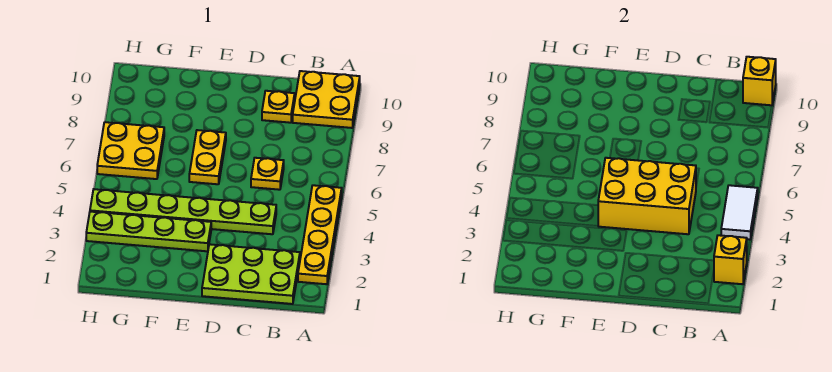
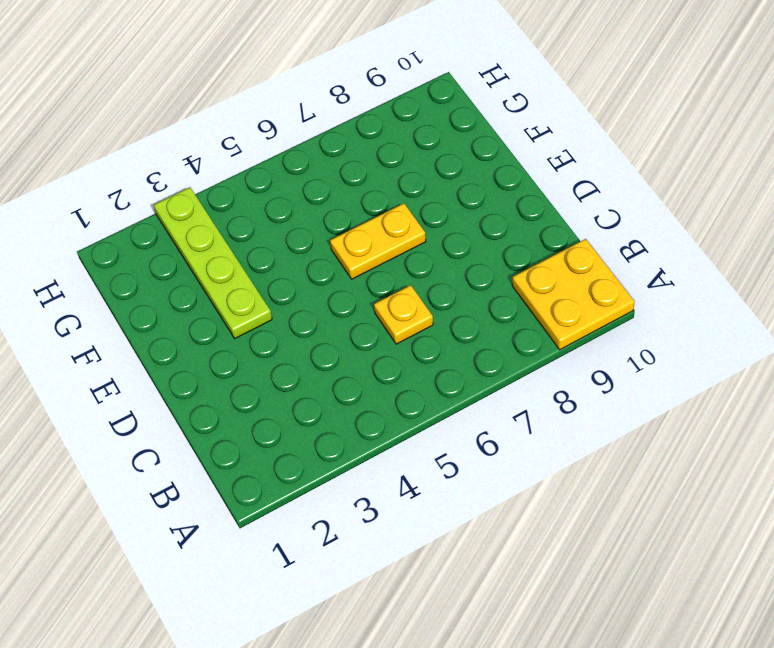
none -> yellow plate A2:A5 level 1
none -> lime plate B1:D2 level 1
none -> lime plate C4:H4 level 1

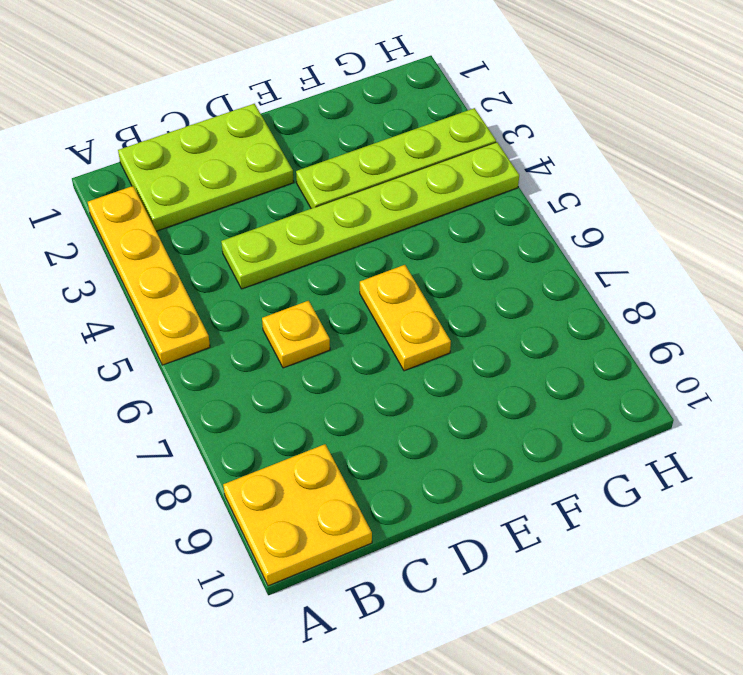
none -> yellow plate C9 level 1
none -> yellow plate G6:H7 level 1
none -> yellow brick A2 level 2

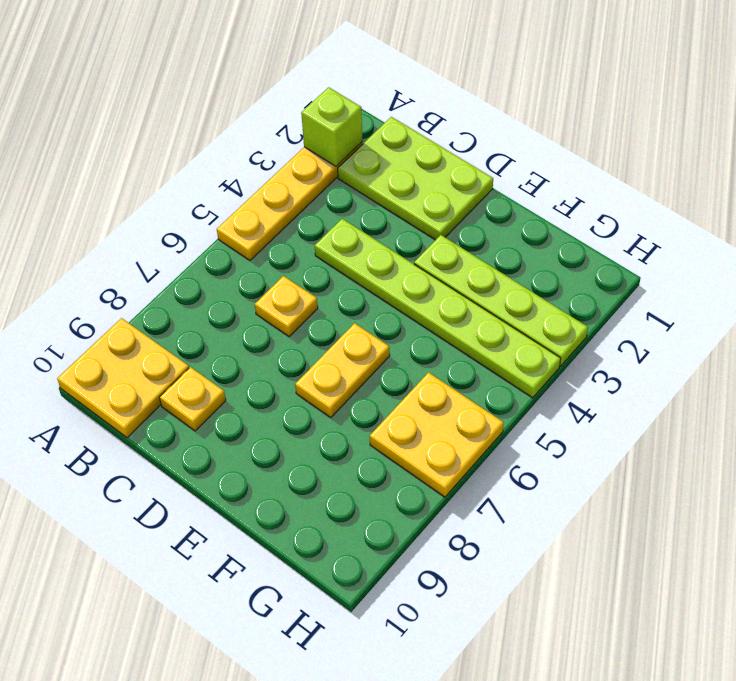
lime brick A2 level 2 -> yellow brick A2 level 2
none -> white tile A4:A5 level 2
none -> yellow brick A10 level 2
none -> yellow brick C4:E5 level 2

